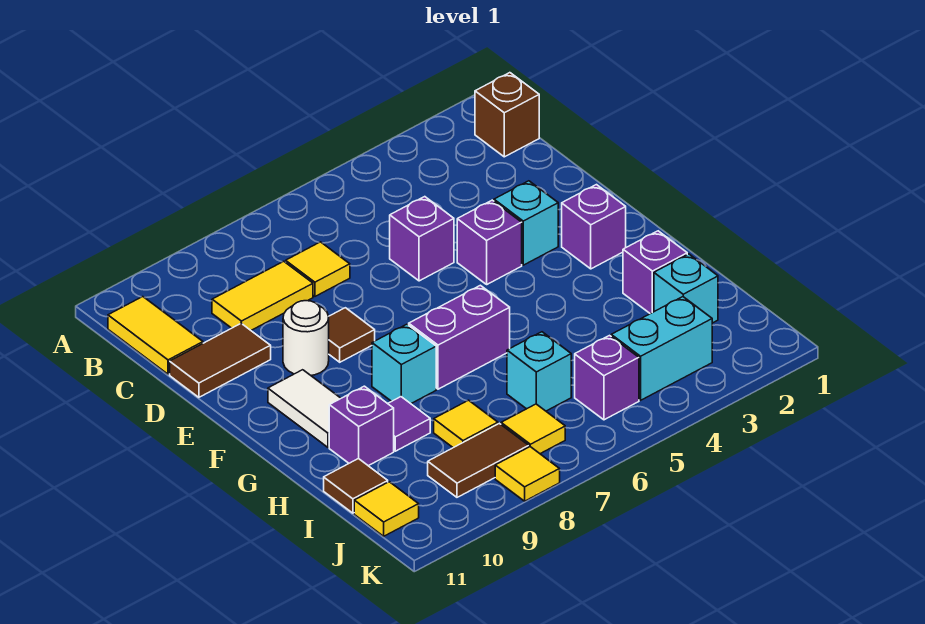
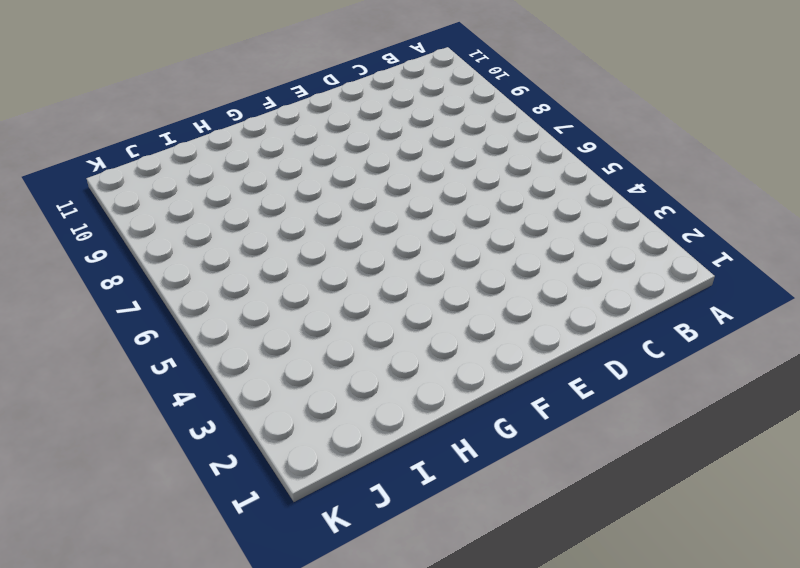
none -> brown brick B1 level 1
none -> yellow tile B11:C11 level 1
none -> yellow tile C7 level 1

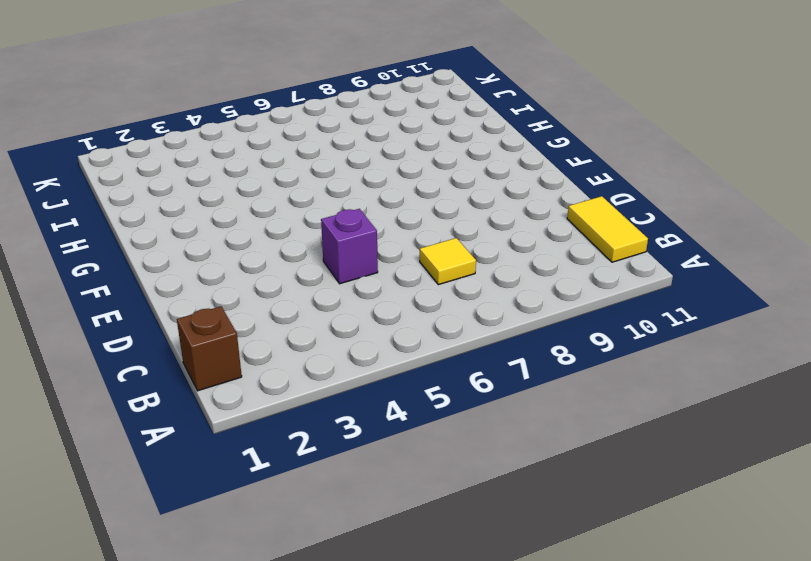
none -> yellow tile C8:C9 level 1
none -> brown tile D10:D11 level 1
none -> cyan brick E3 level 1

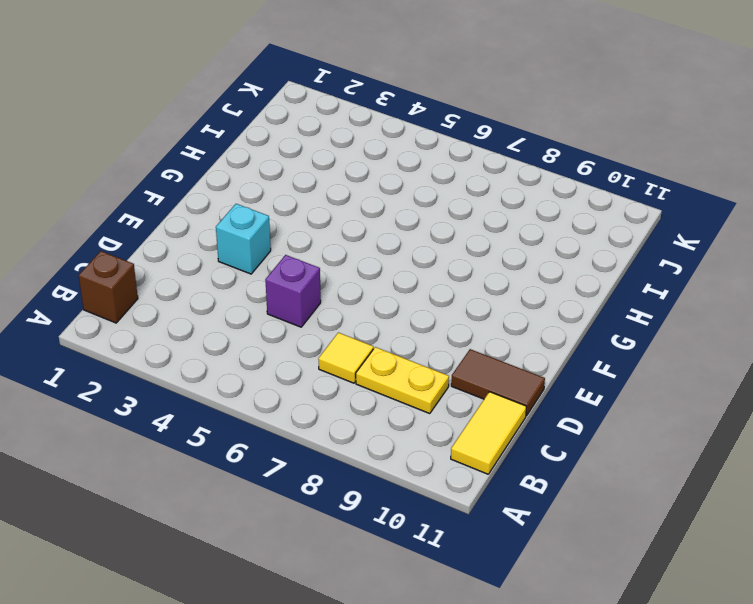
yellow plate C8:C9 level 1 -> yellow tile C8:C9 level 1
none -> purple brick E4 level 1
none -> brown tile E8 level 1
none -> white round brick E9 level 1

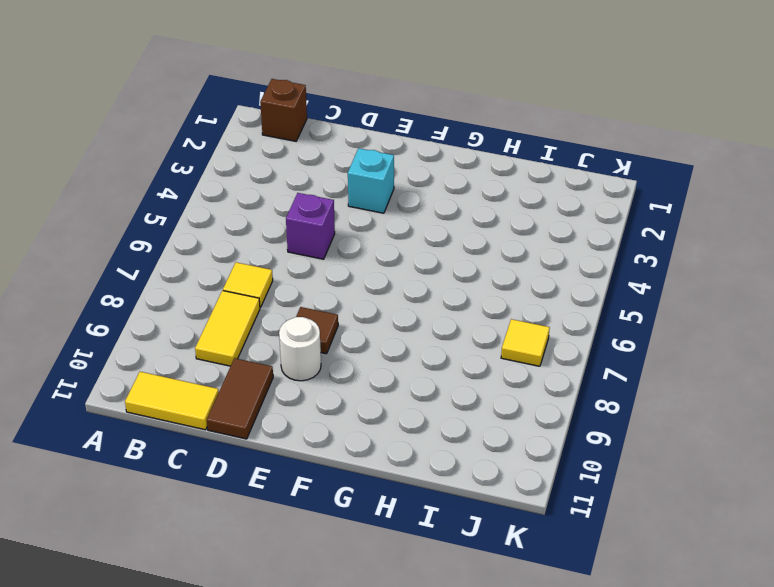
none -> purple brick E4 level 1
none -> purple brick F2 level 1
none -> white tile F10:G10 level 1

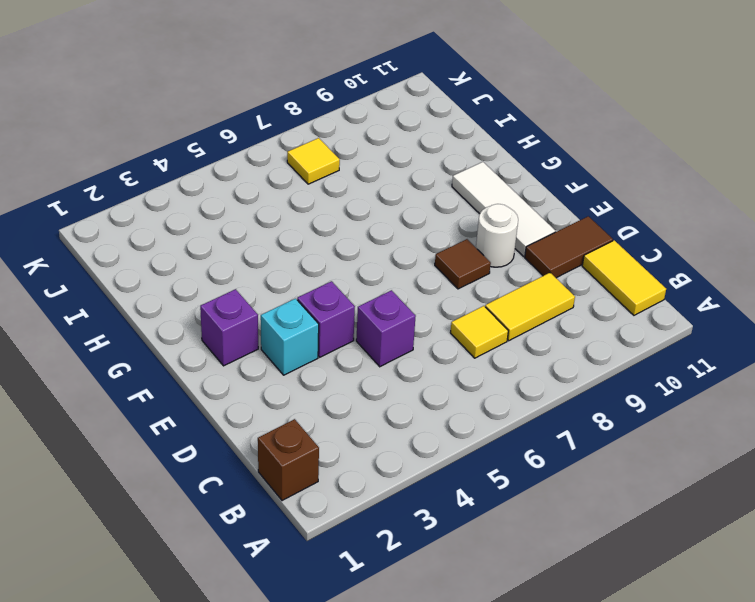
white tile E10:G10 level 1 -> white tile F10:G10 level 1
none -> purple brick G6:G7 level 1
none -> cyan brick G8 level 1
none -> purple brick H2 level 1

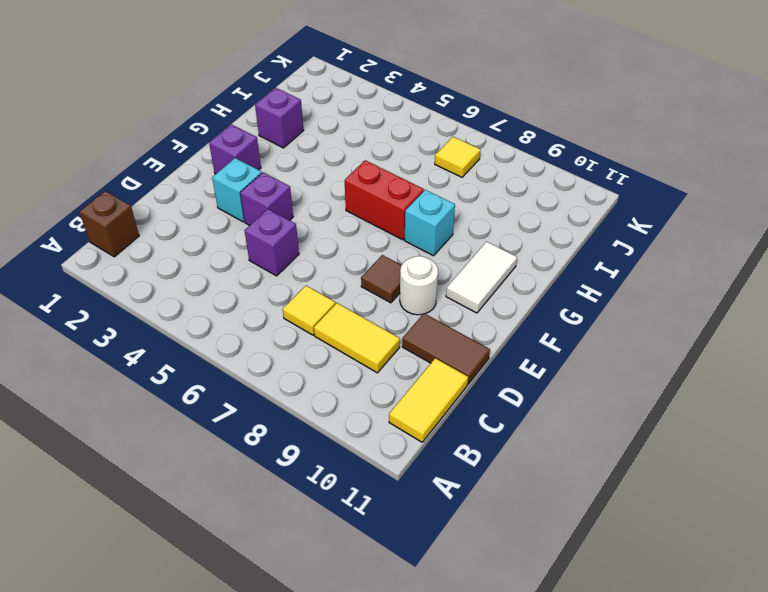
red brick G6:G7 level 1 -> purple brick G6:G7 level 1
none -> purple tile H9 level 1
none -> purple brick H10 level 1
none -> cyan brick I2 level 1

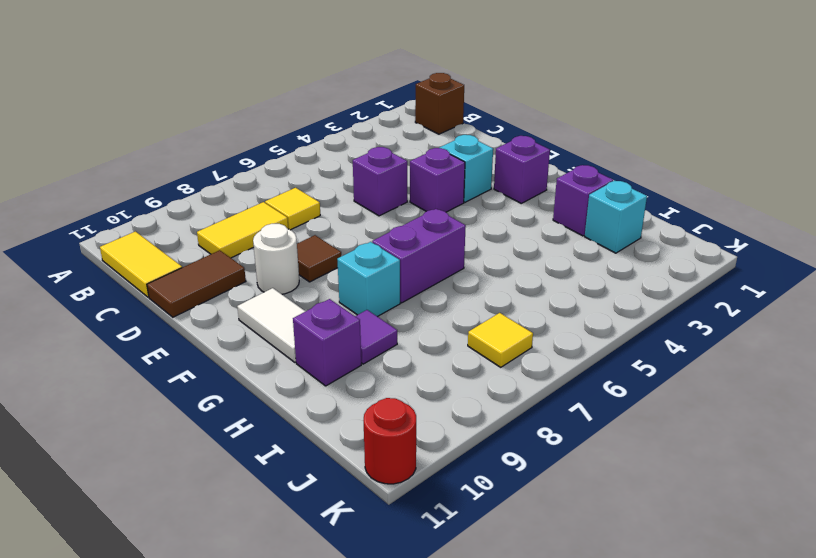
red round brick K11 level 1 -> none
none -> cyan brick I6 level 1
none -> yellow tile I8 level 1
none -> brown tile I11 level 1

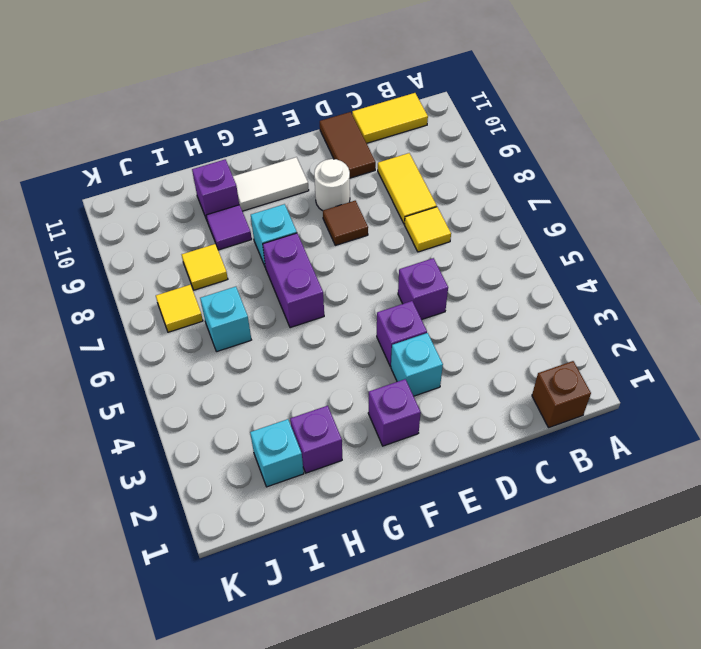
none -> brown tile I11 level 1
none -> cyan brick J3:J4 level 1
none -> purple brick J5 level 1

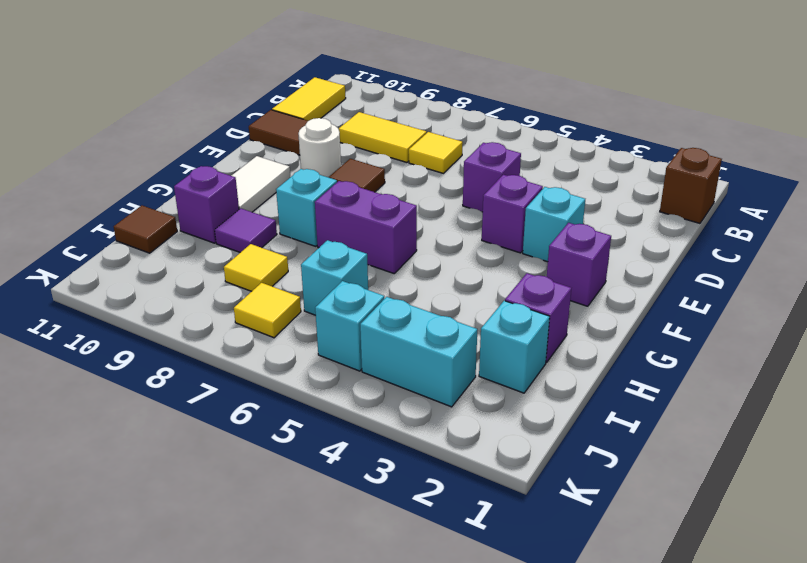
cyan brick J5 level 1 -> purple brick J5 level 1
none -> brown tile J8:J9 level 1
none -> yellow tile J11 level 1
none -> yellow tile K8 level 1

